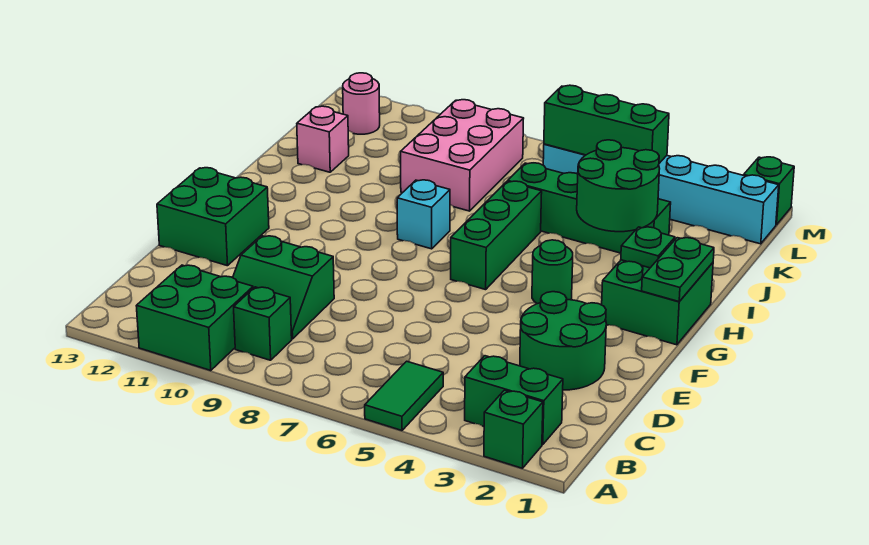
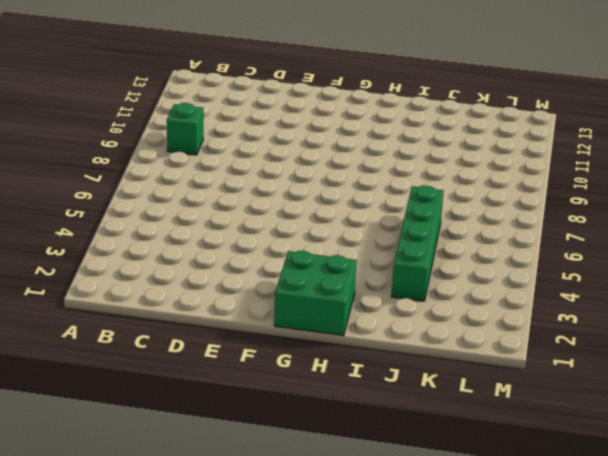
none -> green brick A2 level 1
none -> green tile A5:B5 level 1
none -> green brick A10:B11 level 1

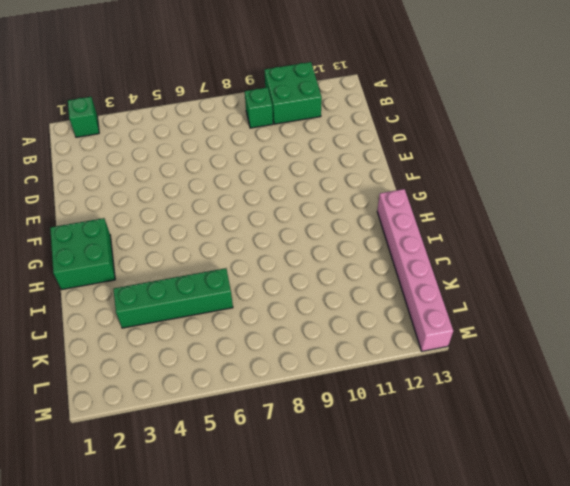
pink brick H13:M13 level 1 -> none
none -> green tile A5:B5 level 1
none -> green brick B2:B3 level 1
none -> green slope C9:D10 level 1 top D

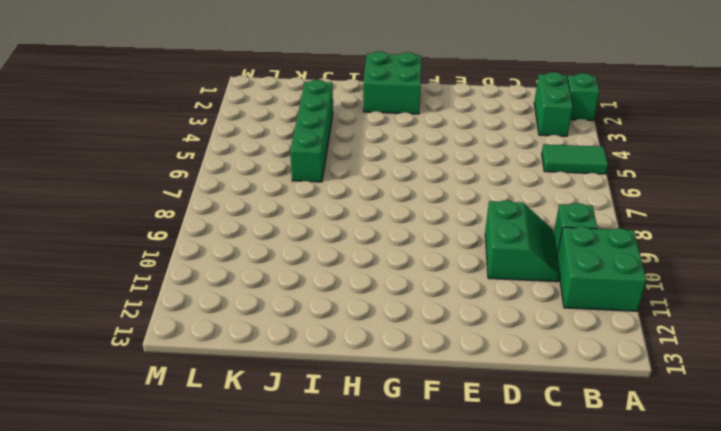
none -> green round brick D2:E3 level 1
none -> green brick E12:F13 level 1
none -> green round brick G4 level 1

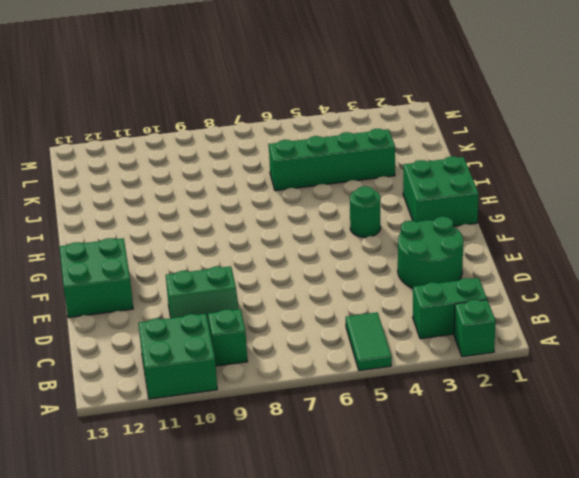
none -> green brick G6:I6 level 1
none -> cyan brick H8 level 1
none -> pink brick J8:L9 level 1

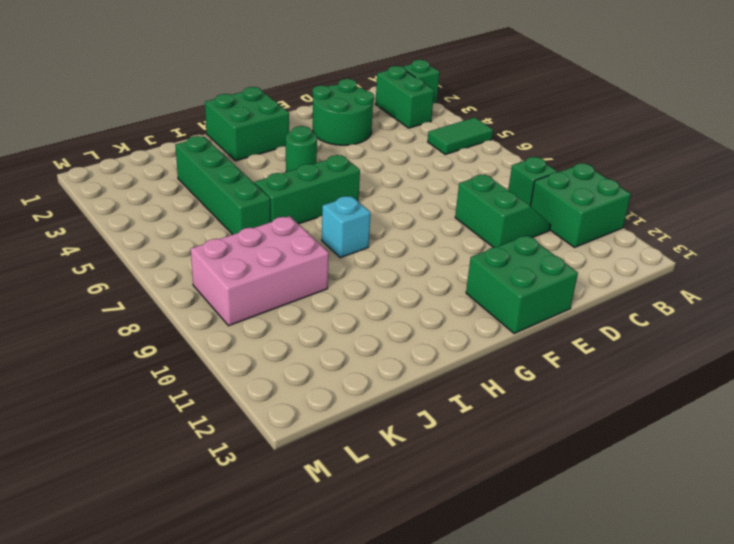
none -> pink brick J12 level 1
none -> cyan brick L1:L6 level 1
none -> pink round brick L12 level 1

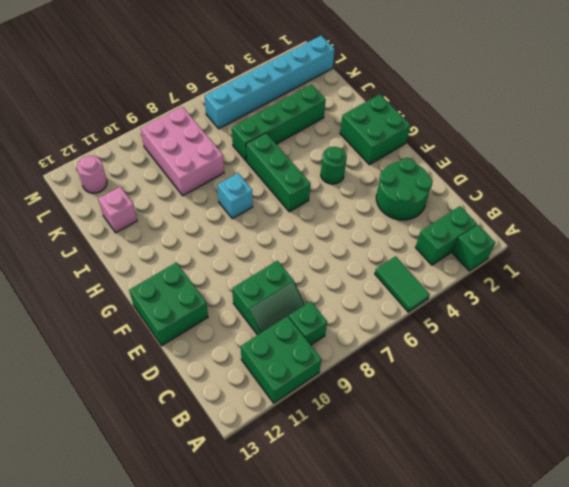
none -> green brick M1 level 1
none -> green plate G1:H1 level 2
none -> green plate H2 level 2

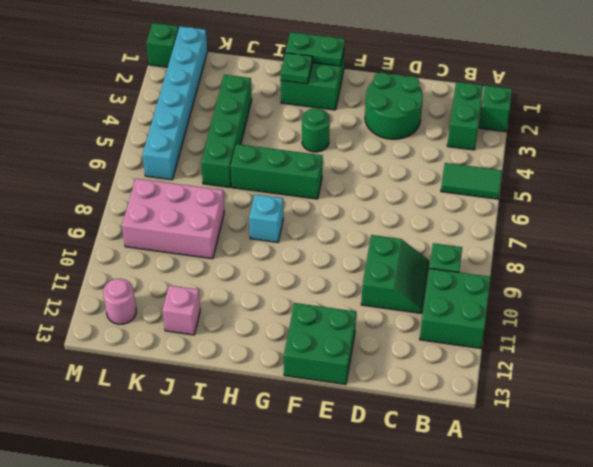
none -> green round brick I3:J4 level 2
none -> green brick L4:L6 level 2

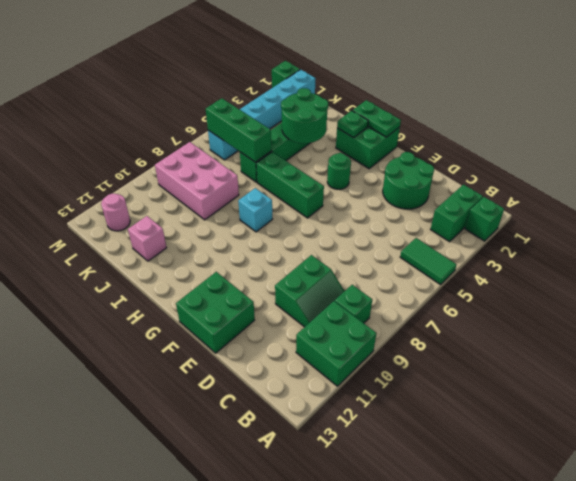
green brick J6:L6 level 2 -> green brick L4:L6 level 2

